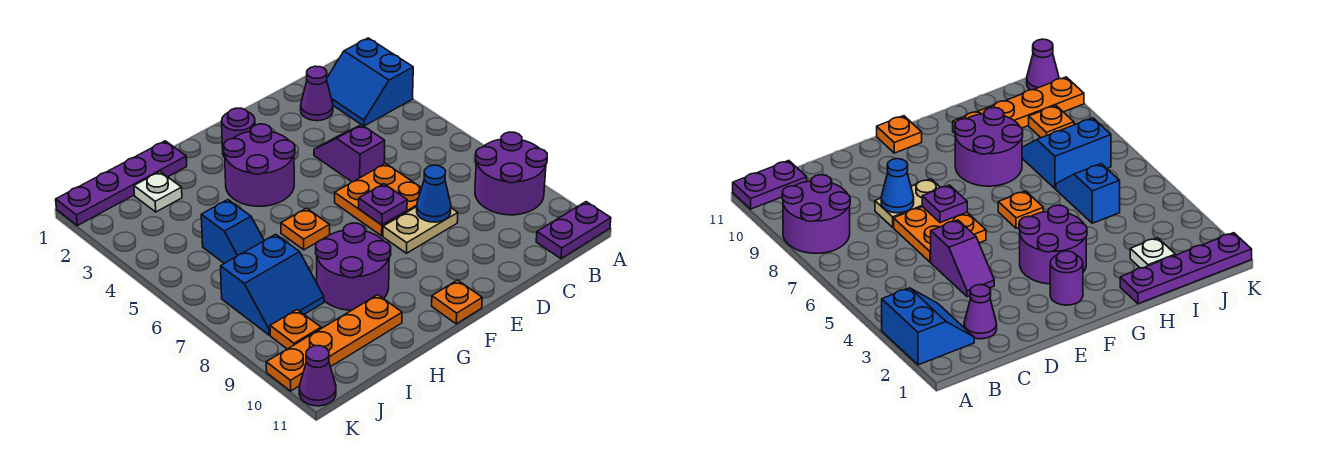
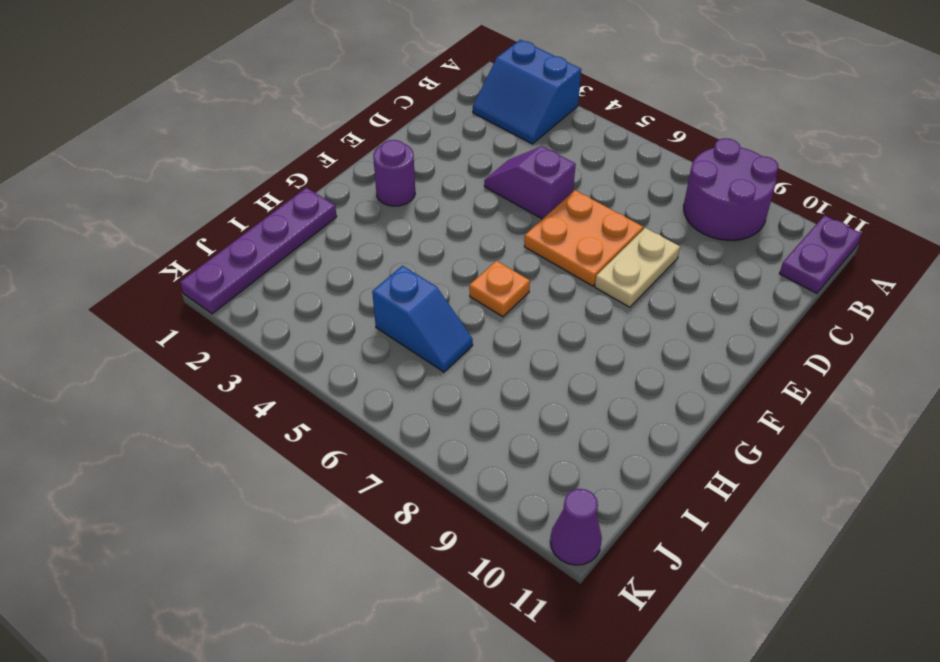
none -> purple cone C2 level 1
none -> purple round brick F3:G4 level 1
none -> orange plate F11 level 1

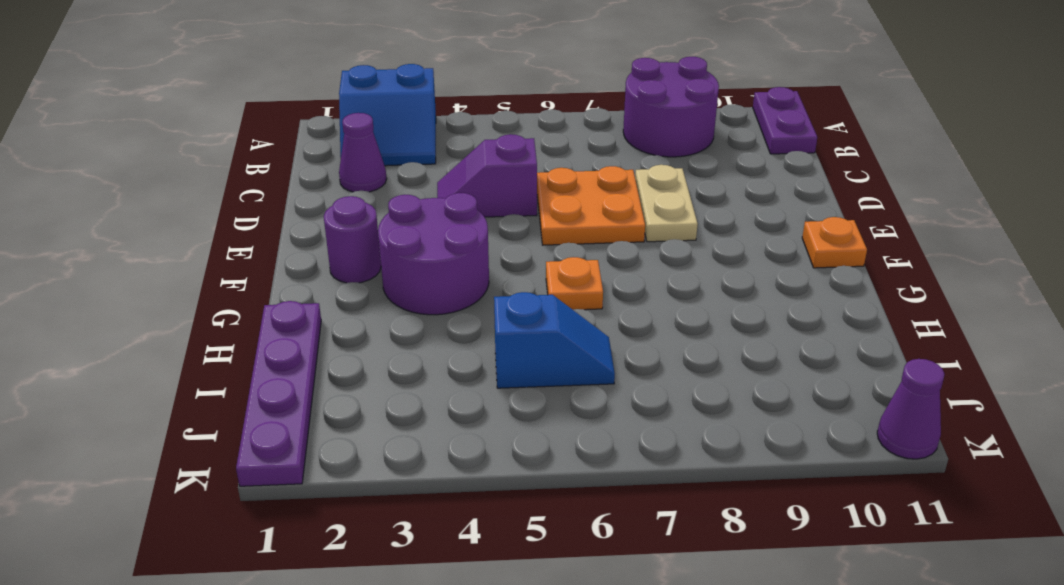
none -> purple round brick G8:H9 level 1
none -> orange plate H10:K10 level 1
none -> white plate I2 level 1

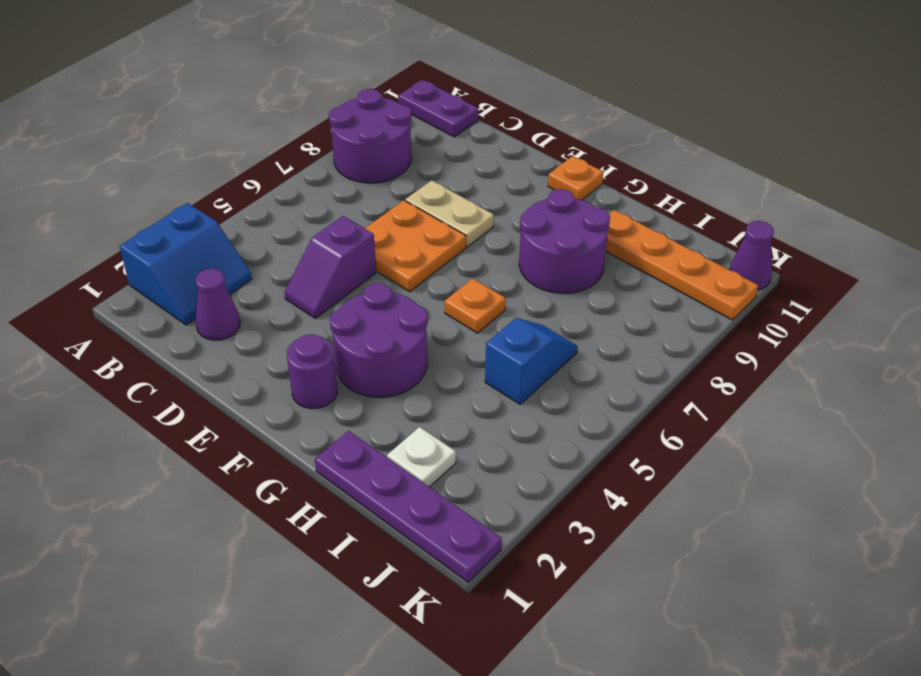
none -> blue slope I7:J8 level 1 top 7
none -> orange plate J9 level 1
none -> blue cone D8 level 2

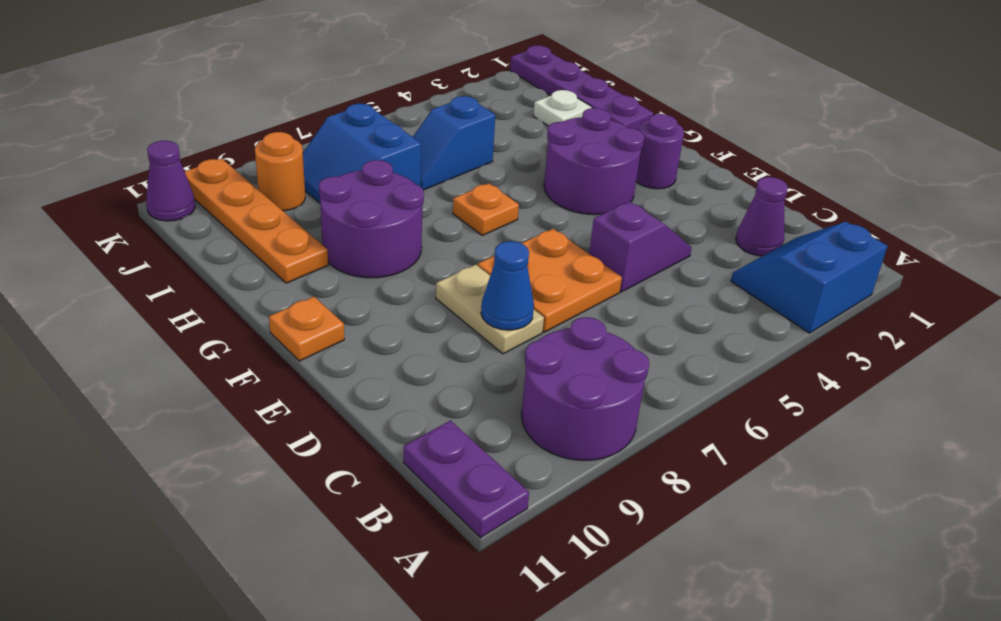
orange round brick J9 level 1 -> orange plate J9 level 1
none -> purple plate E7 level 2

